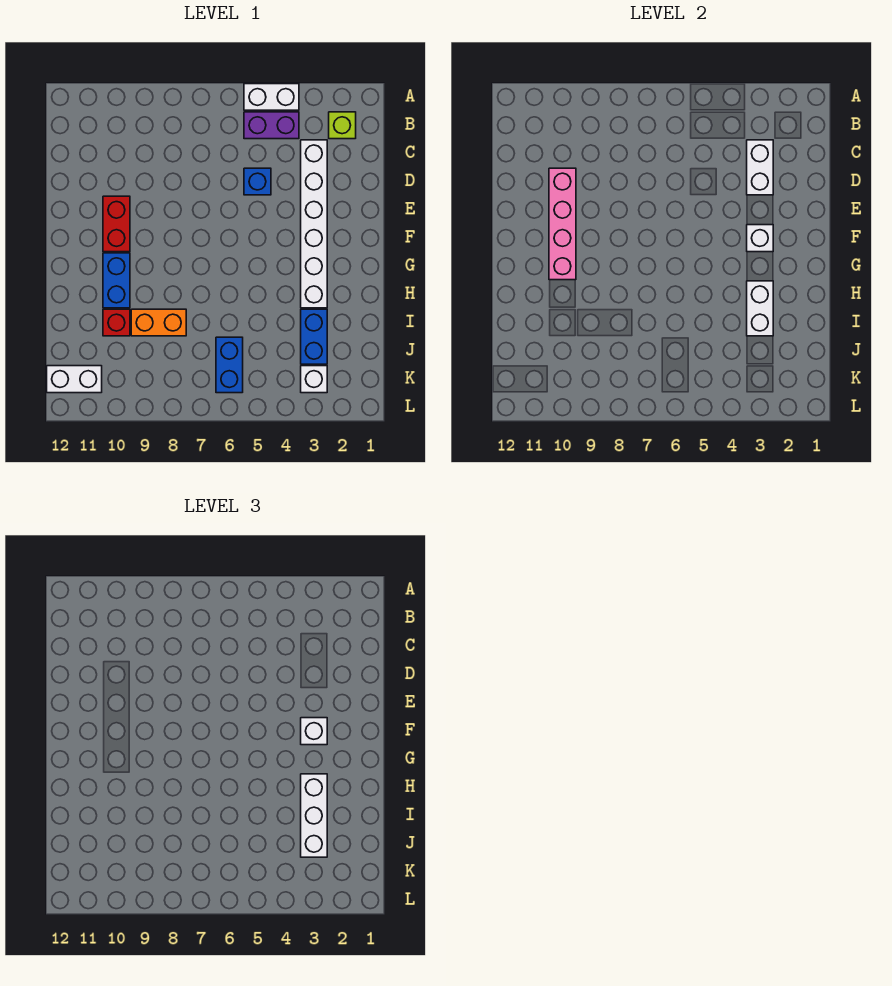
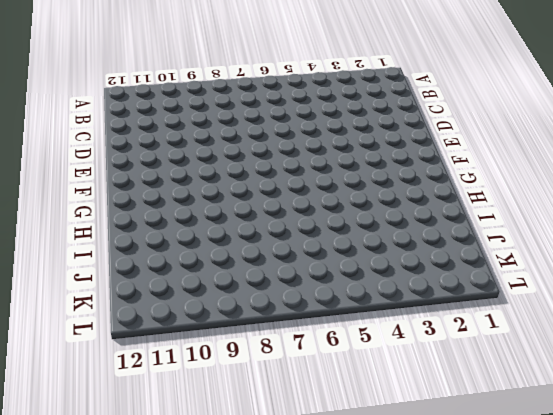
none -> white brick A4:A5 level 1
none -> lime brick B2 level 1
none -> purple brick B4:B5 level 1

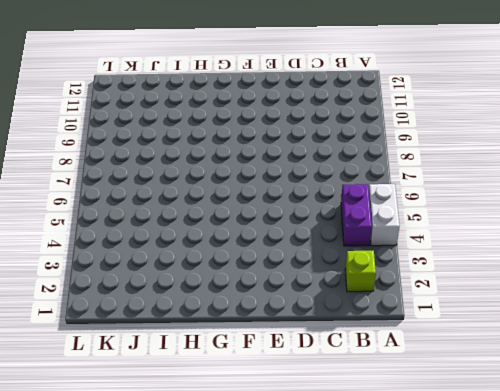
none -> white brick C3:H3 level 1
none -> blue brick D5 level 1
none -> red brick E10:F10 level 1

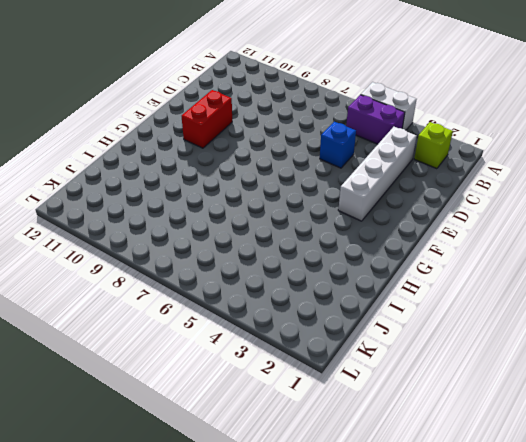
white brick C3:F3 level 1 -> white brick C3:H3 level 1
none -> blue brick G10:H10 level 1
none -> blue brick I3:J3 level 1
none -> orange brick I8:I9 level 1

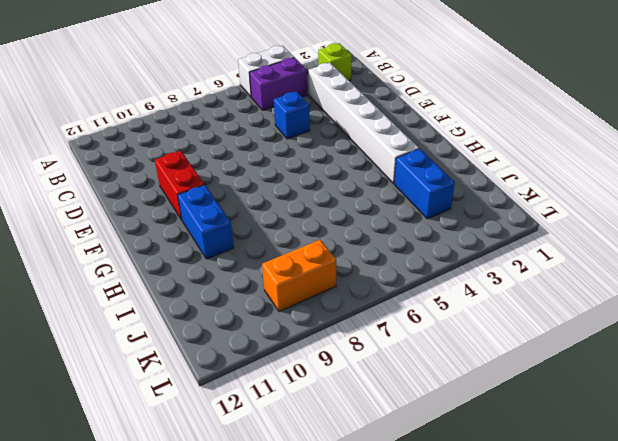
orange brick K8:K9 level 1 -> orange brick I8:I9 level 1
none -> red brick I10 level 1
none -> blue brick J6:K6 level 1
none -> white brick K3 level 1

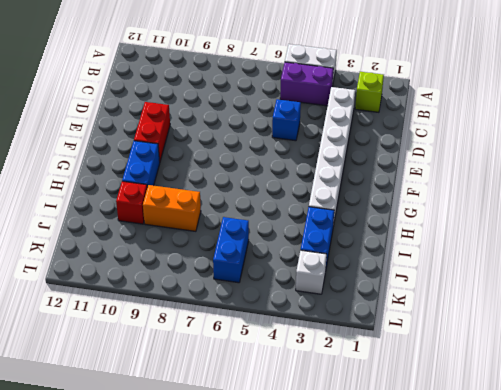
none -> white brick K11:K12 level 1
none -> white brick C3:D3 level 2
none -> pink brick D10:G10 level 2

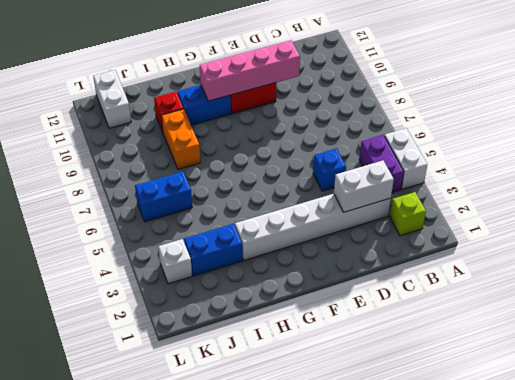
none -> white brick F3 level 2
none -> white brick H3:I3 level 2
none -> white brick F3 level 3

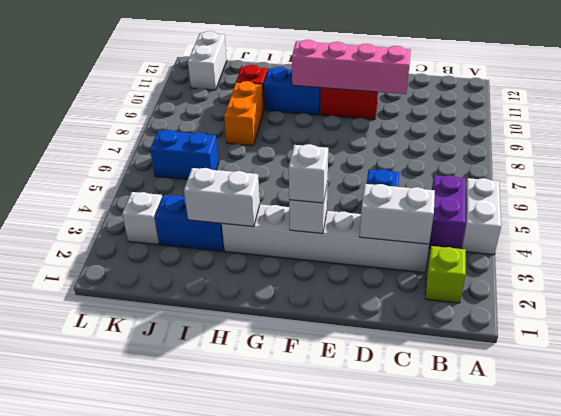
none -> white brick H3:J3 level 3

